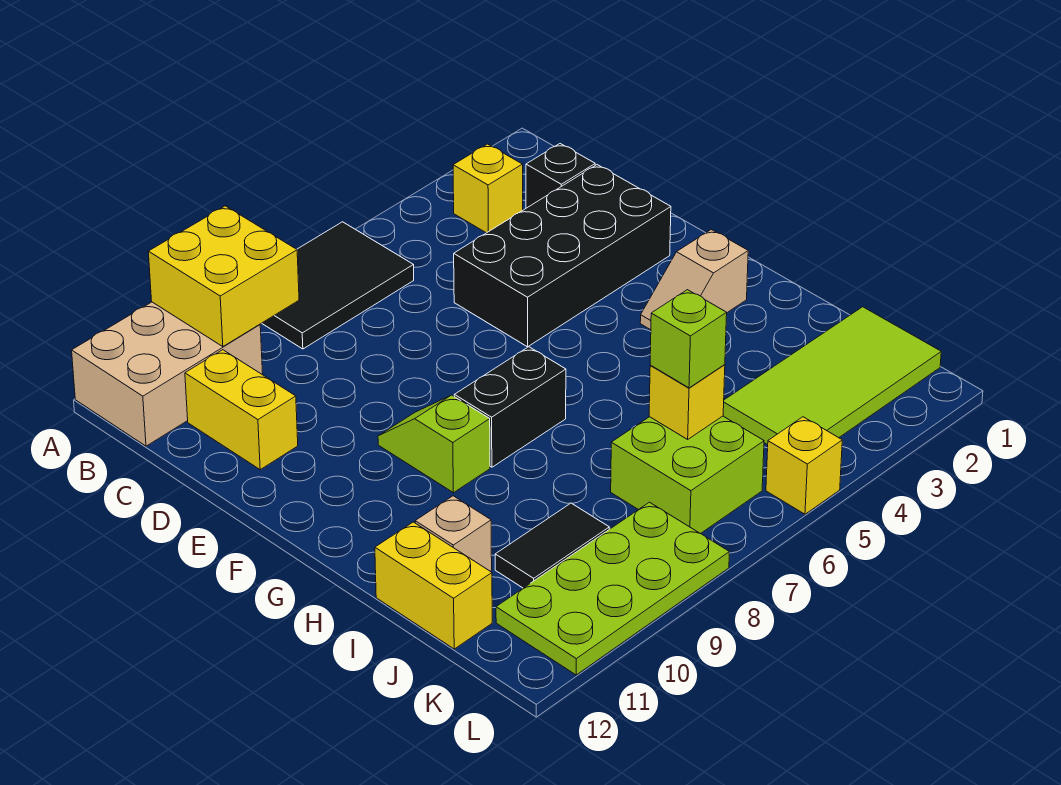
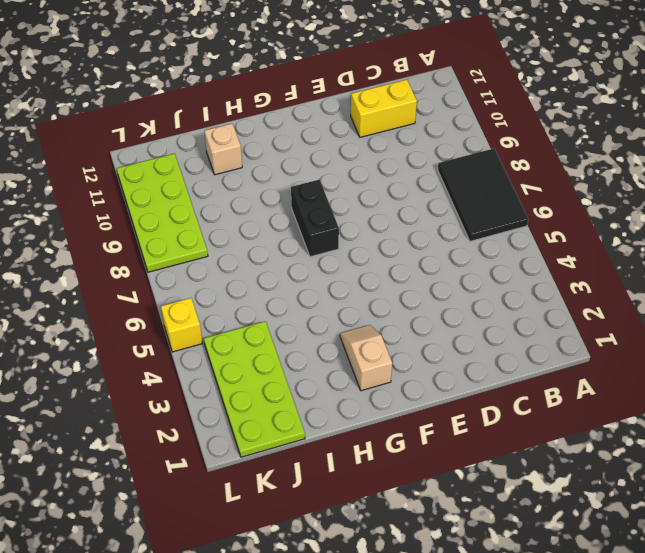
lime plate J1:K4 level 1 -> lime tile J1:K4 level 1
none -> tan brick A10:B12 level 1
none -> yellow brick B3 level 1
none -> black brick C2 level 1

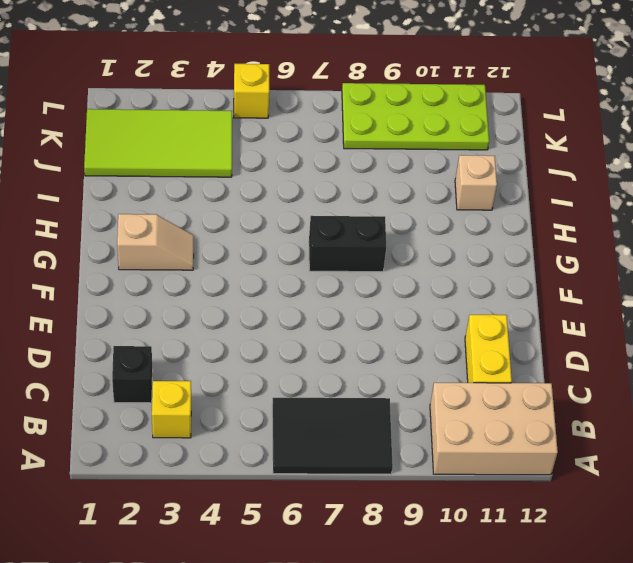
none -> black brick D2:E5 level 1
none -> lime slope F9:G9 level 1 top G
none -> yellow brick I12:J12 level 1

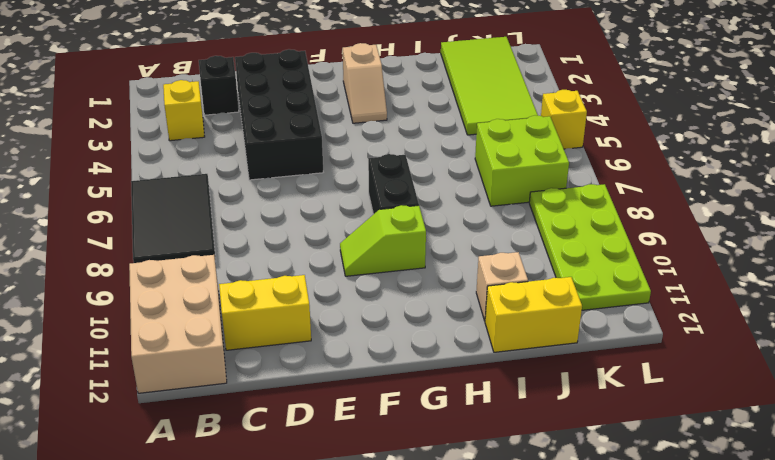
none -> black tile J9:J10 level 1
none -> yellow brick A9:B10 level 2
none -> yellow brick J6 level 2

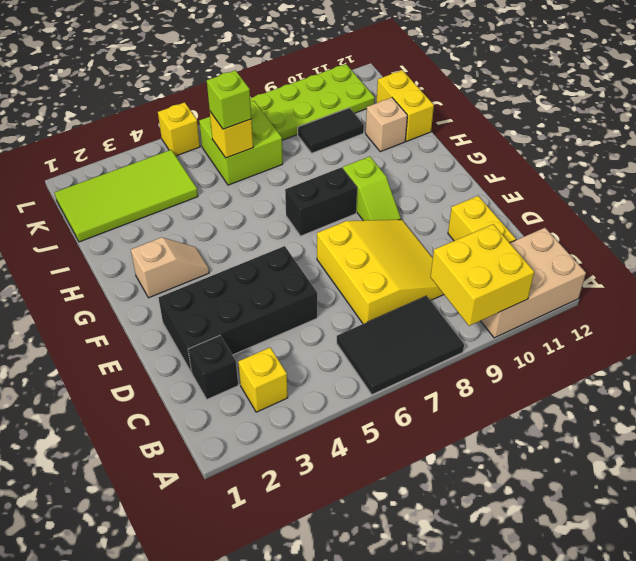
yellow slope C7:E9 level 1 top 7 -> none

